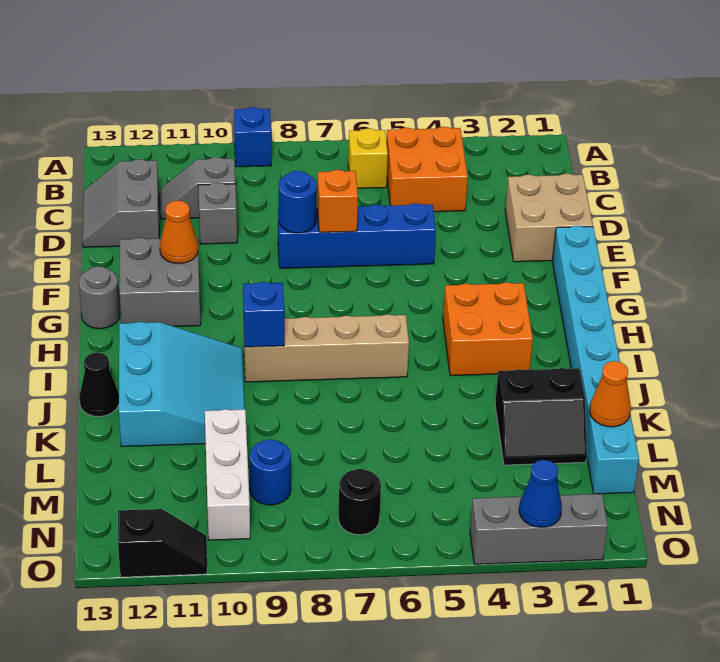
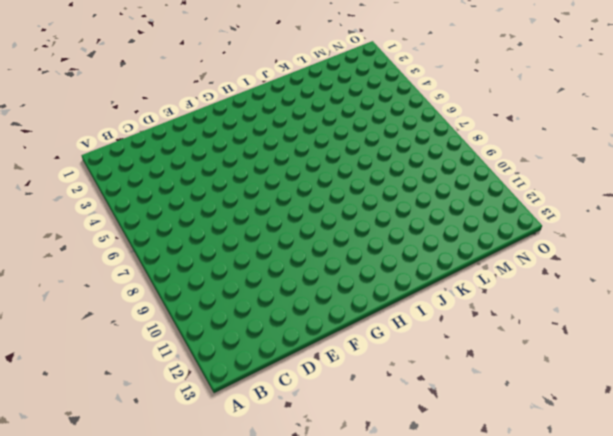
none -> blue brick A9 level 1
none -> orange brick B4:C5 level 1
none -> yellow brick B6 level 1

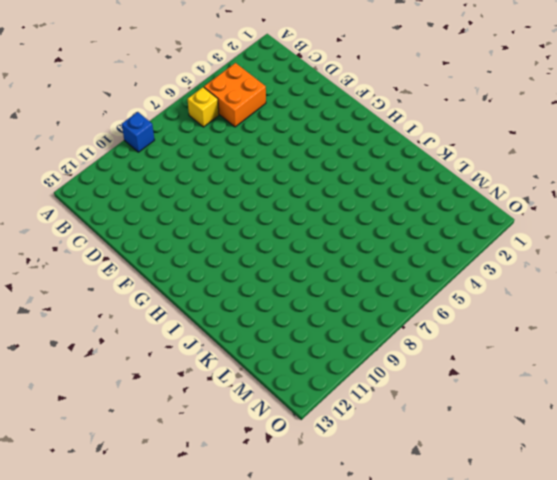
none -> grey slope C10:C11 level 1 top 10
none -> grey slope C12:D13 level 1 top 12
none -> tan brick D1:E2 level 1

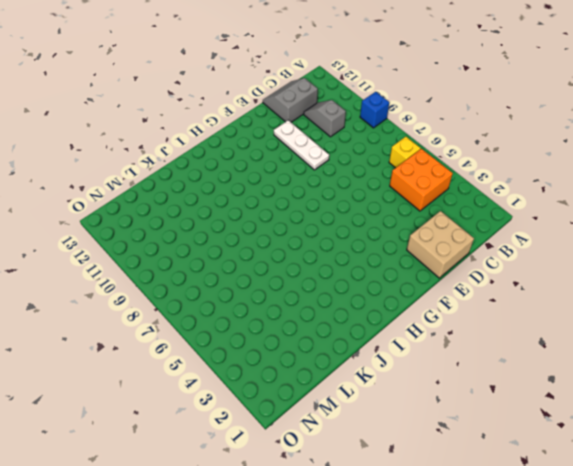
white plate E9:E11 level 1 -> none
none -> grey brick D10 level 1
none -> blue brick E5:E8 level 1
none -> cyan brick F1:M1 level 1

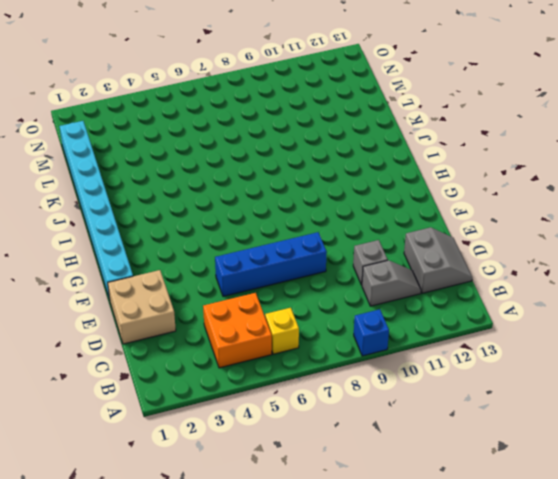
none -> grey brick F11:G12 level 1
none -> grey round brick G13 level 1
none -> orange brick H3:I4 level 1

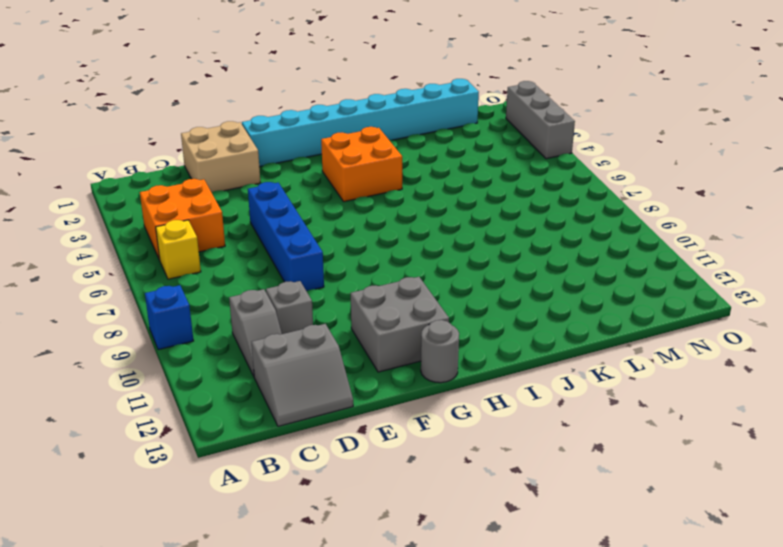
none -> tan brick I6:I9 level 1
none -> cyan slope I10:K12 level 1 top 12
none -> black cone J13 level 1

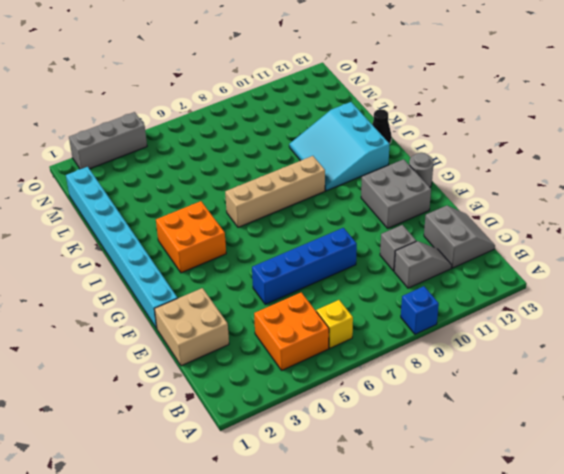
none -> black slope K2:L3 level 1 top K
none -> white brick L10:N10 level 1
none -> blue round brick M9 level 1

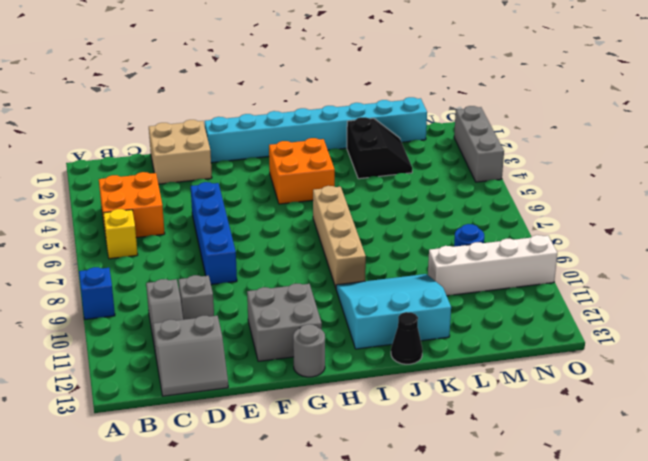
white brick L10:O10 level 1 -> white brick L10:N10 level 1
none -> black round brick N7 level 1
none -> black slope O11:O12 level 1 top 12
none -> orange brick E7 level 2

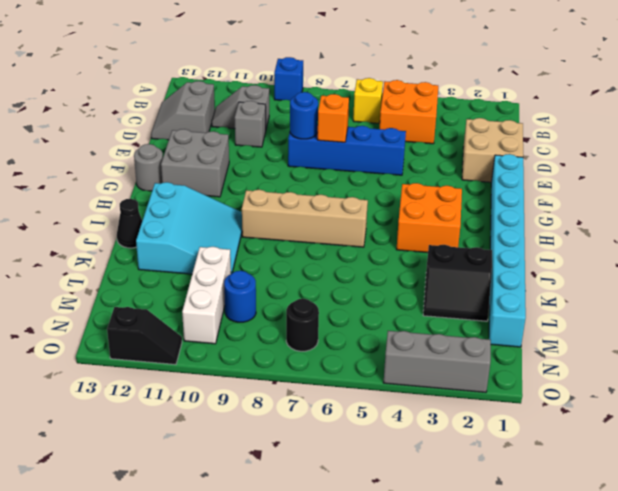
none -> orange cone F11 level 2
none -> blue brick I9 level 2
none -> orange cone L1 level 2

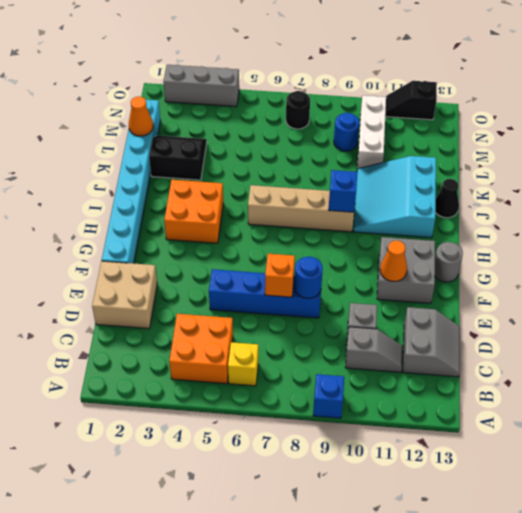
none -> blue cone O3 level 2

